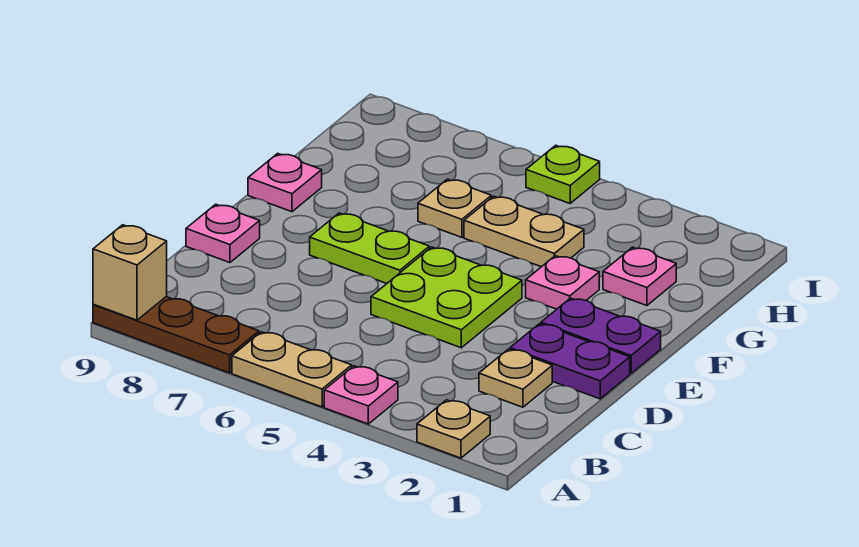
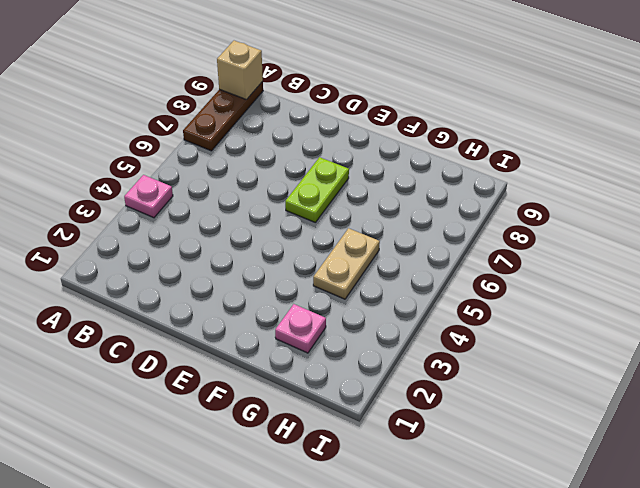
none -> tan plate A2 level 1
none -> tan plate A5:A6 level 1
none -> tan plate C2 level 1

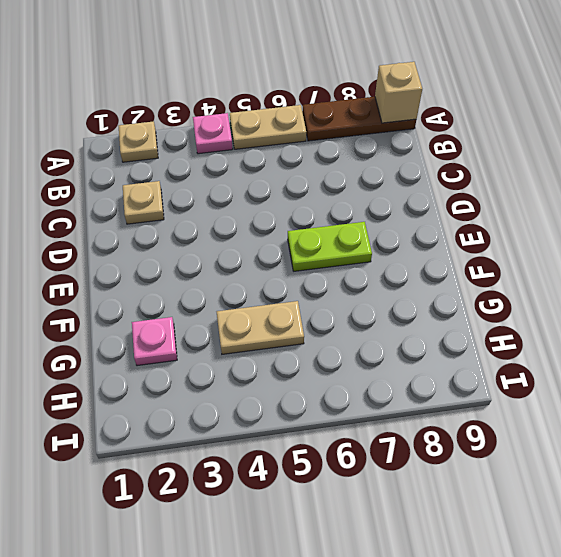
none -> purple plate D1:D2 level 1
none -> lime plate D4:E5 level 1
none -> pink plate D9 level 1

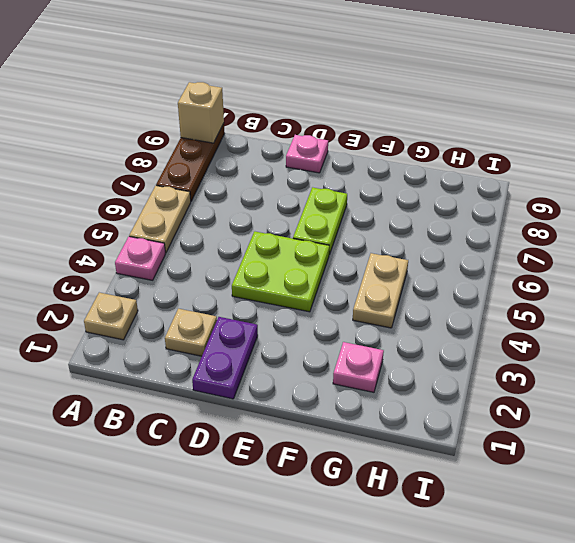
none -> purple plate E1:E2 level 1
none -> pink plate F3 level 1
none -> pink plate F9 level 1

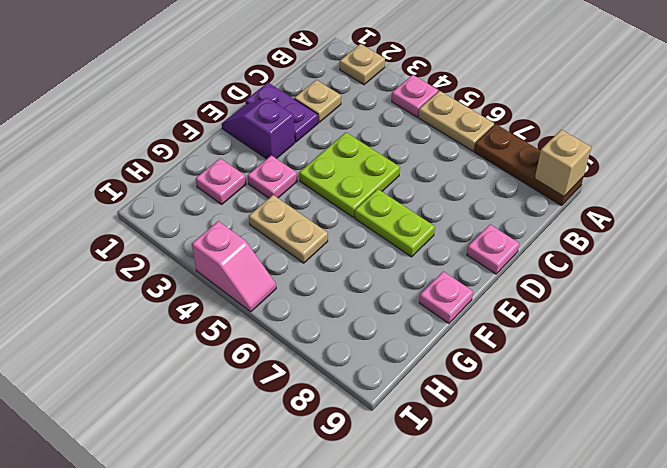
purple slope E1:E2 level 1 top 2 -> purple plate E1:E2 level 1
pink slope I4:I5 level 1 top 4 -> lime plate I5 level 1
none -> tan plate G6 level 1

